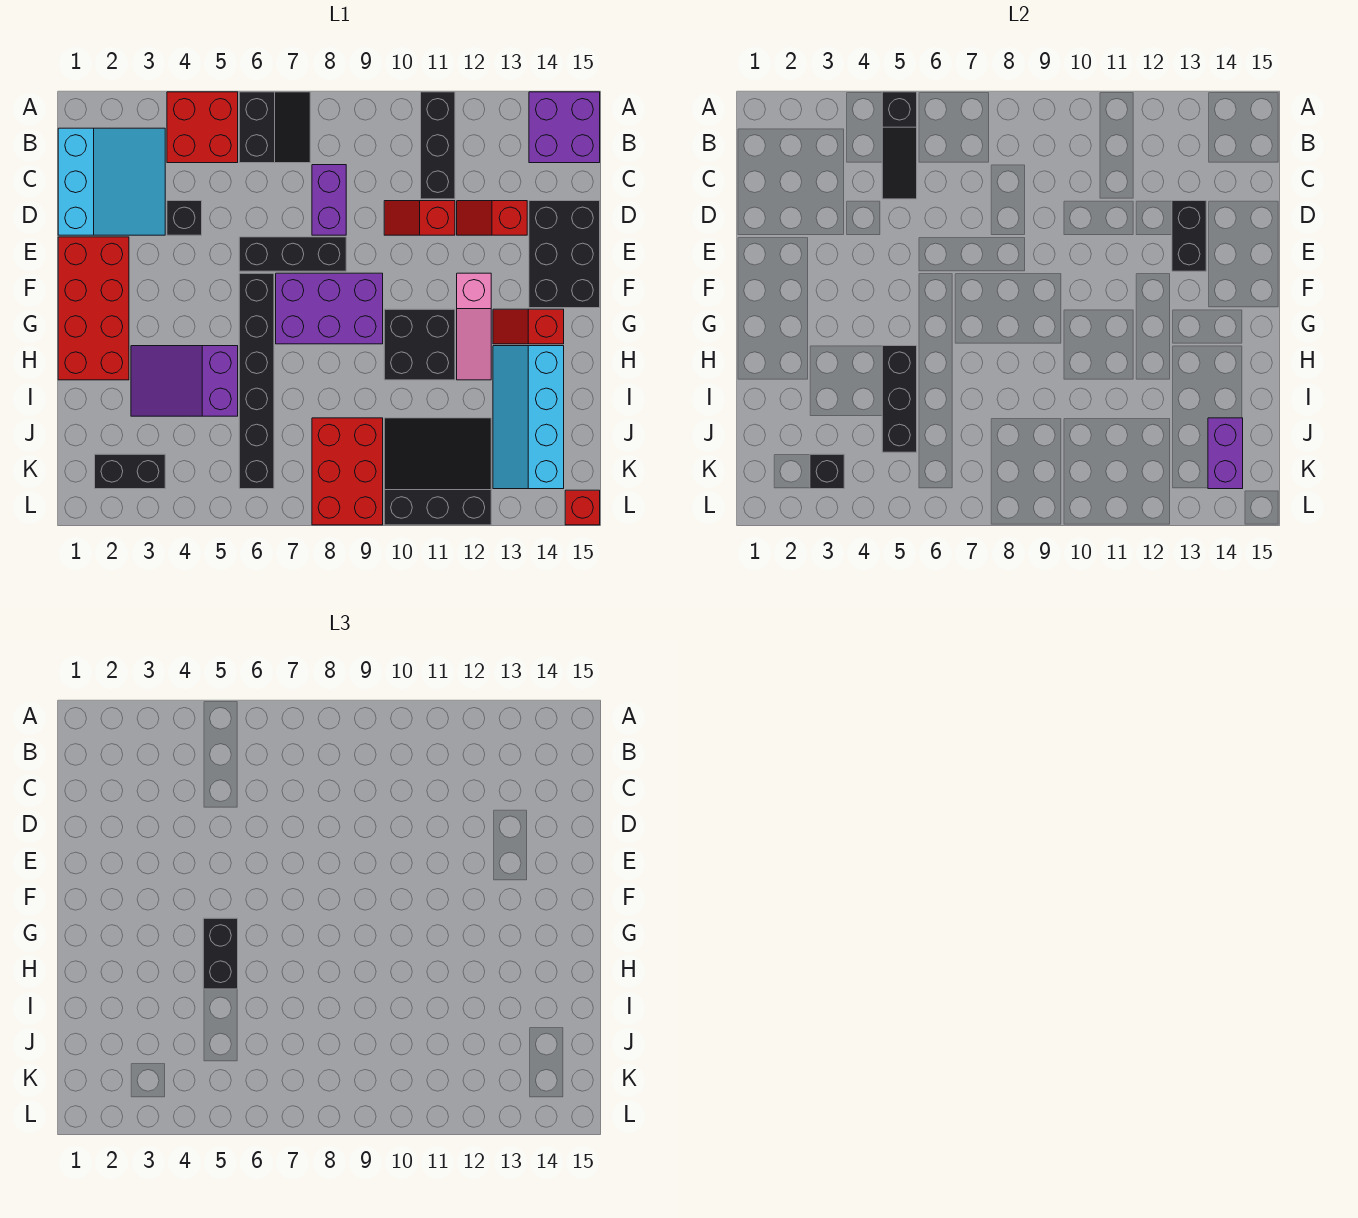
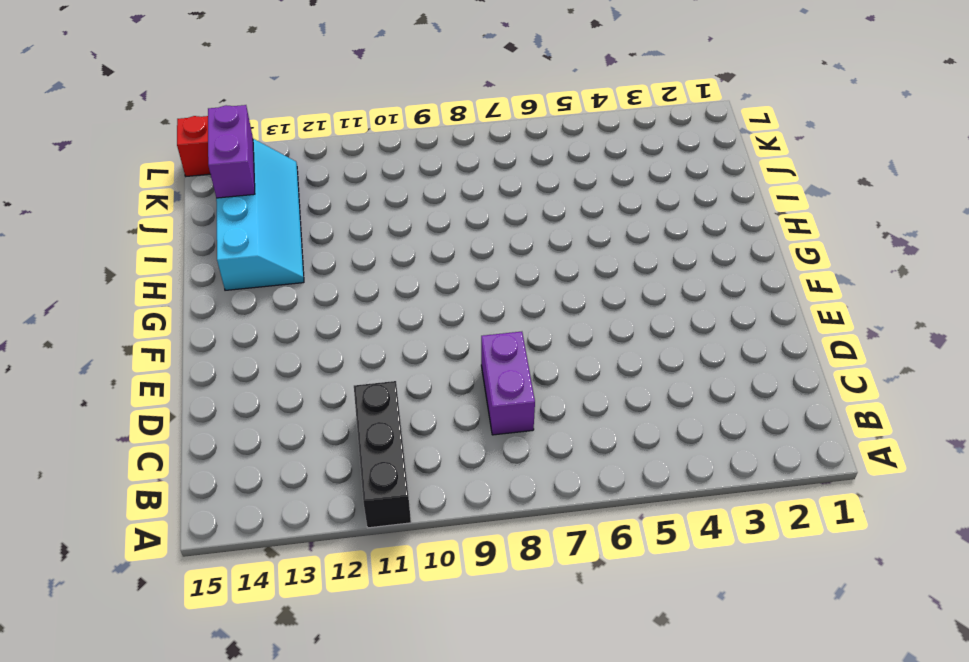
none -> red brick A4:B5 level 1
none -> black slope A6:B7 level 1 top 6
none -> purple brick A14:B15 level 1

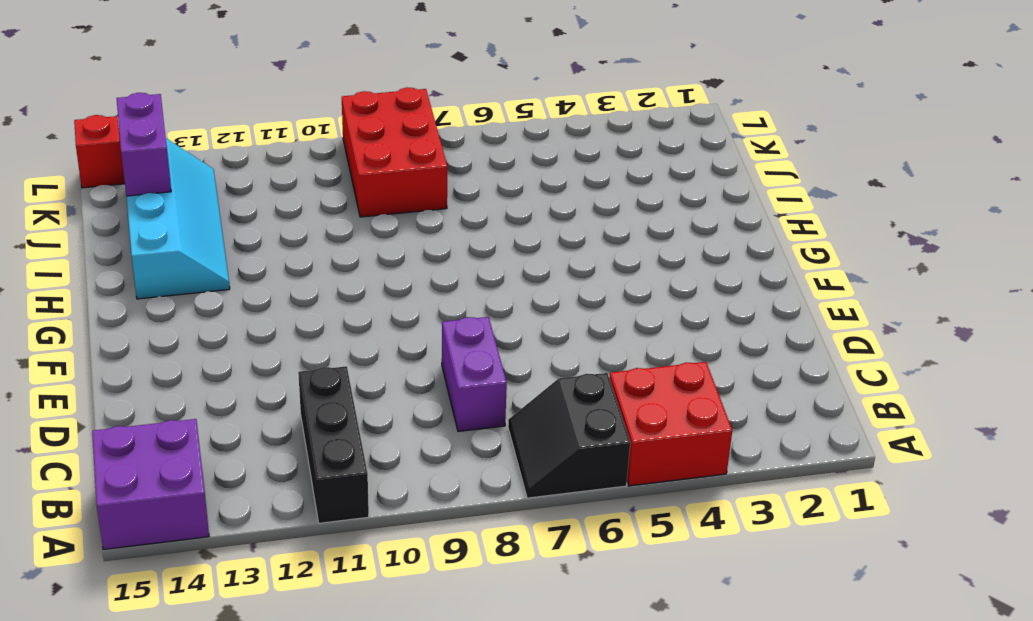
none -> cyan slope B1:D3 level 1 top 1
none -> black brick D4 level 1
none -> red slope D10:D11 level 1 top 11

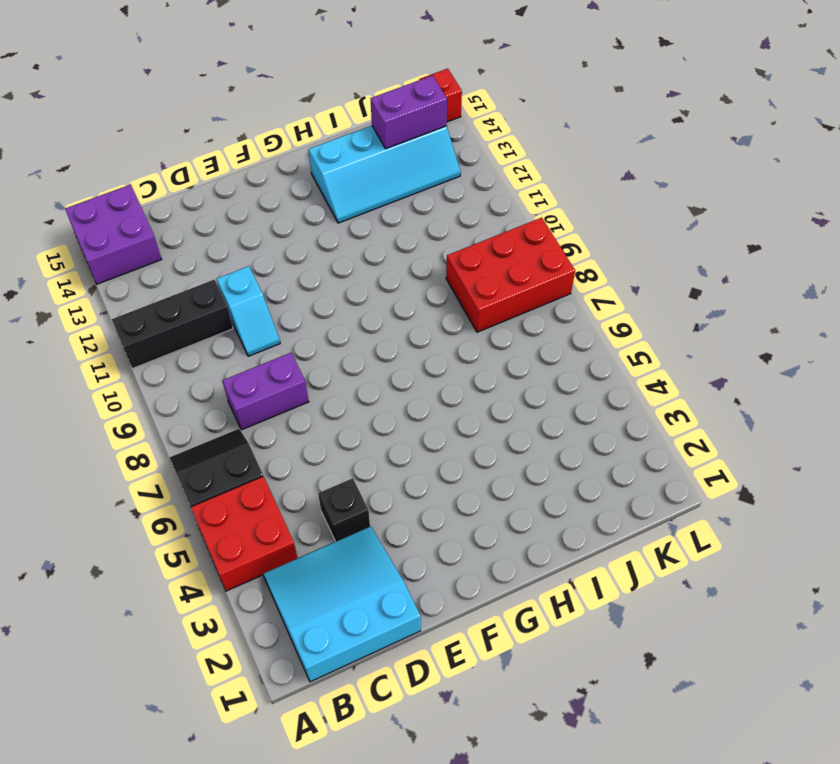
cyan slope D10:D11 level 1 top 11 -> red slope D10:D11 level 1 top 11
none -> red slope D12:D13 level 1 top 13
none -> black brick D14:F15 level 1
none -> red brick E1:H2 level 1

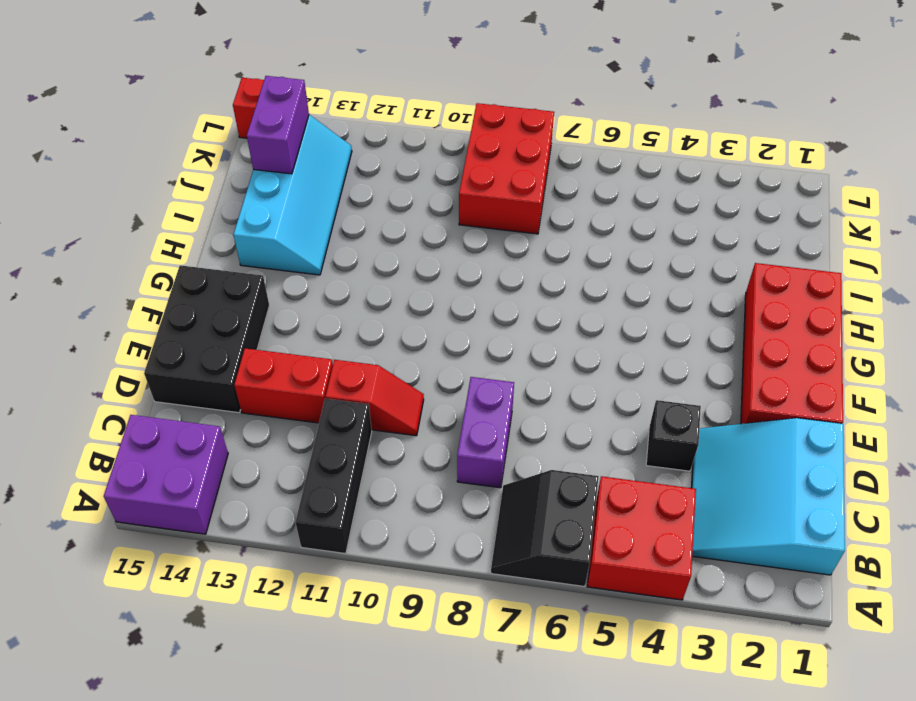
red brick D12:D13 level 1 -> red slope D12:D13 level 1 top 13
none -> black brick E6:E8 level 1
none -> black brick F6:K6 level 1
none -> purple brick F7:G9 level 1

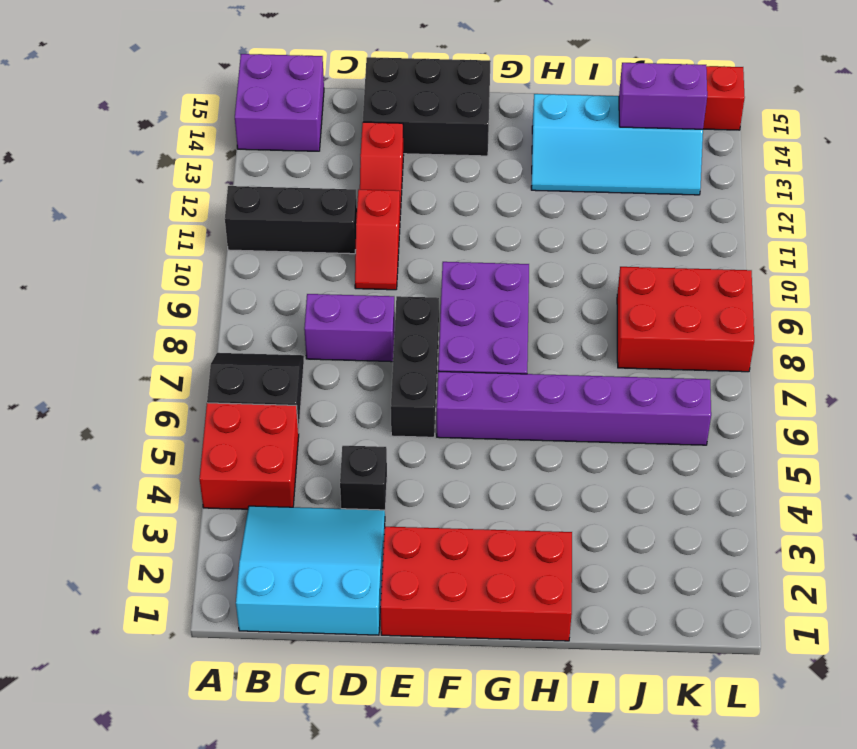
purple brick F6:K6 level 1 -> black brick F6:K6 level 1
none -> pink slope F12:H12 level 1 top F
none -> black brick G10:H11 level 1
none -> red slope G13:G14 level 1 top 14

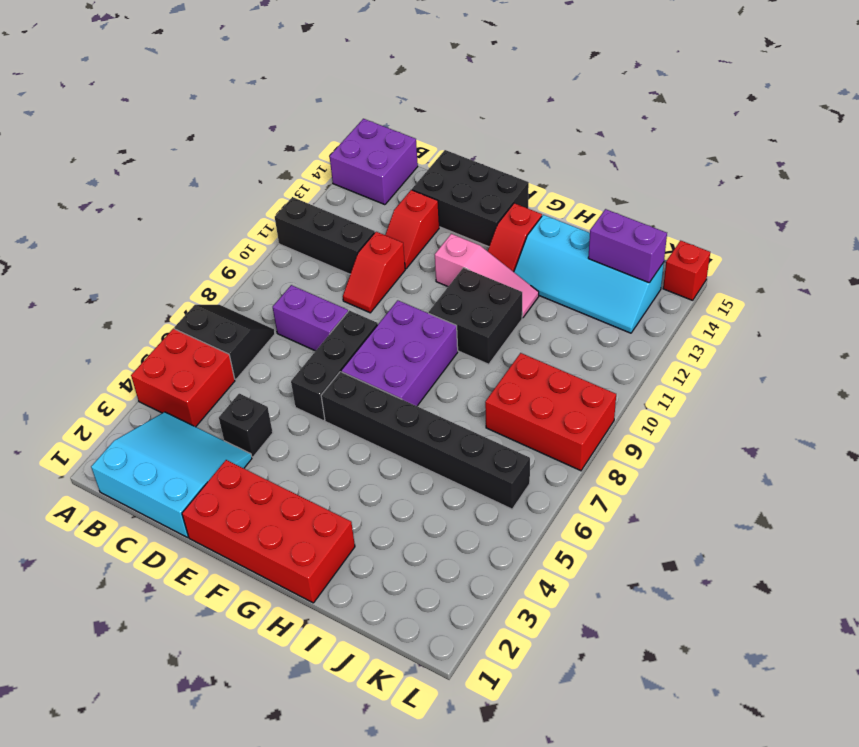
none -> purple slope H3:I5 level 1 top 5
none -> black slope J10:L12 level 1 top L
none -> black brick K2:K3 level 1

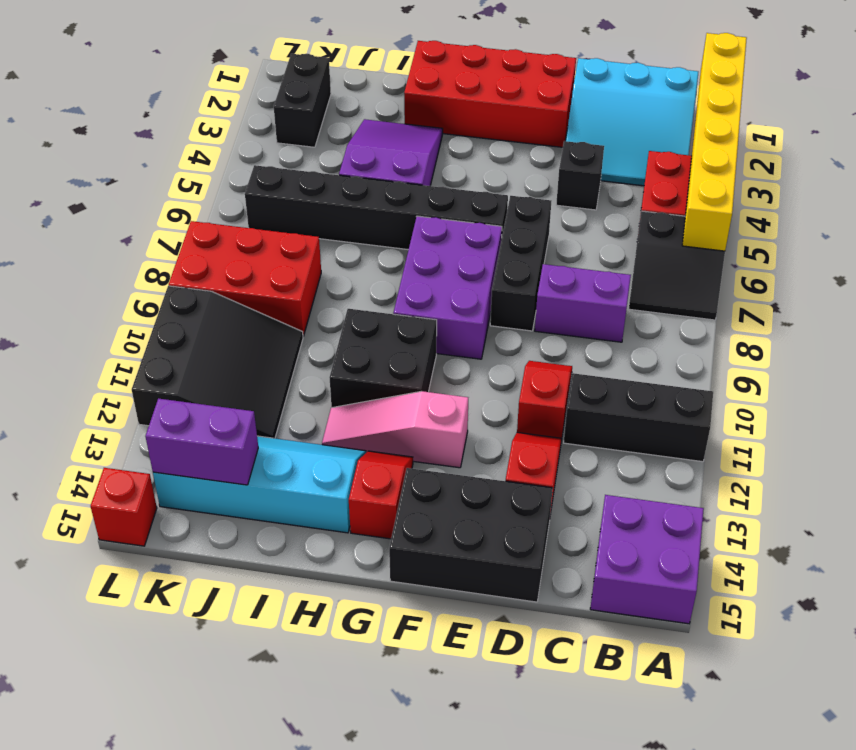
yellow brick A1:A6 level 2 -> black slope A5:C5 level 2 top A
none -> black brick D13:E13 level 2
none -> black brick H5:J5 level 2
none -> black brick K3 level 2

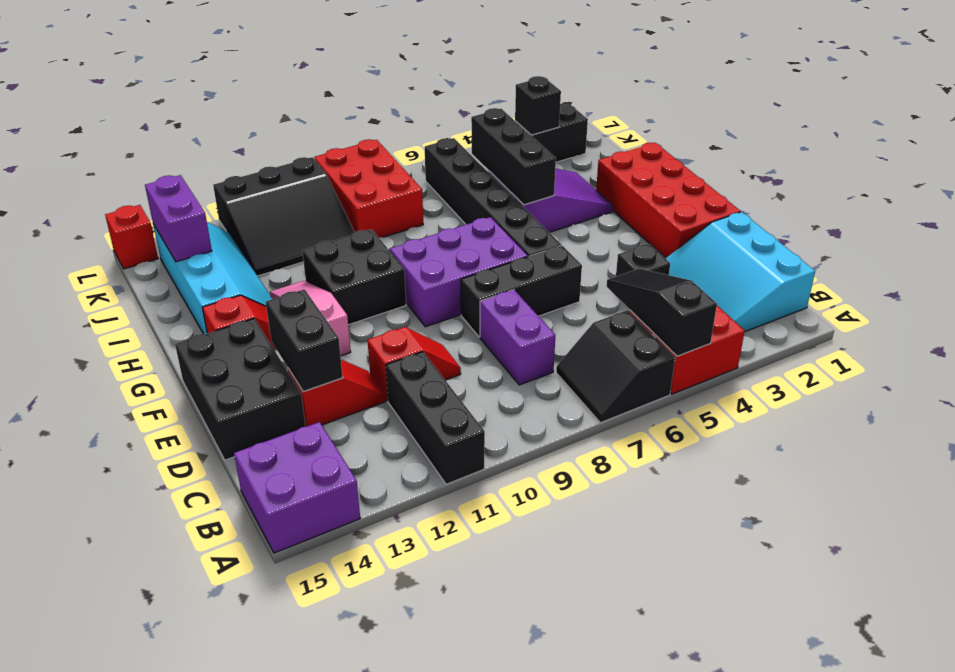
none -> black brick G5:H5 level 3

